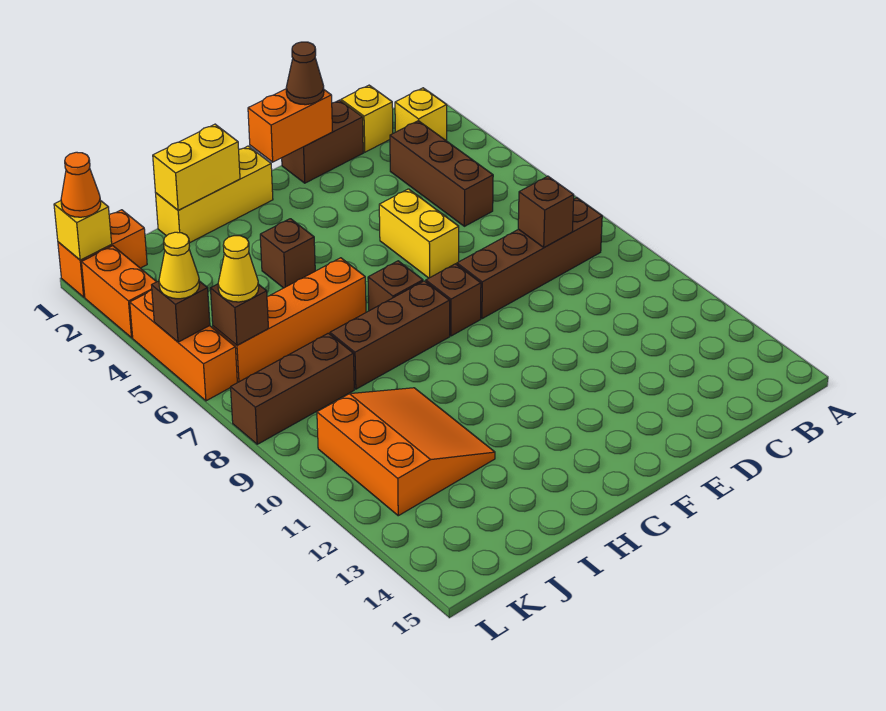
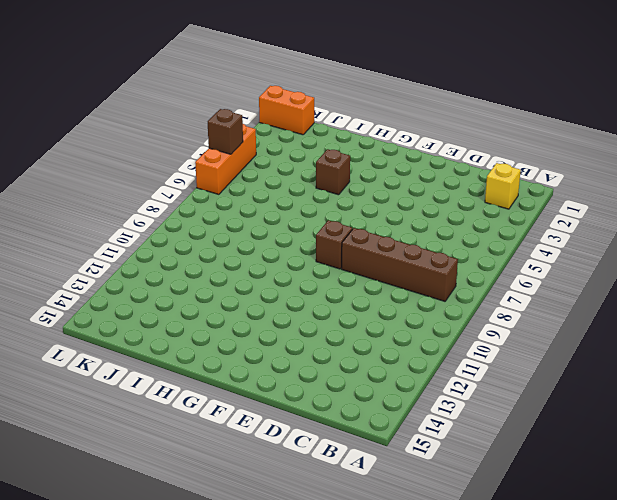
none -> yellow brick C1 level 1
none -> brown brick C3:C5 level 1
none -> brown brick D1:E1 level 1

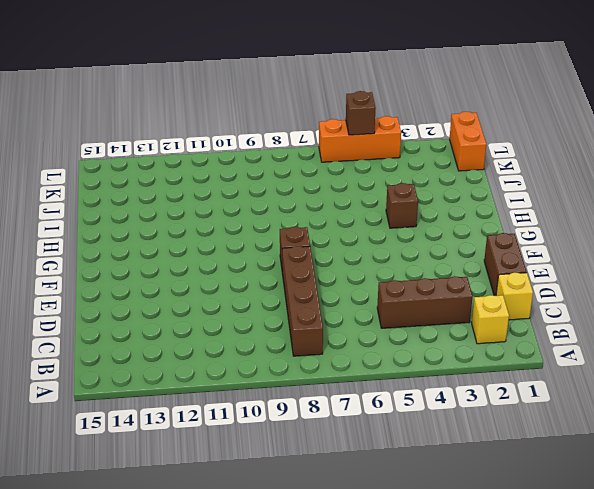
none -> yellow brick E5:E6 level 1
none -> yellow brick G1:I1 level 1
none -> brown brick G7 level 1

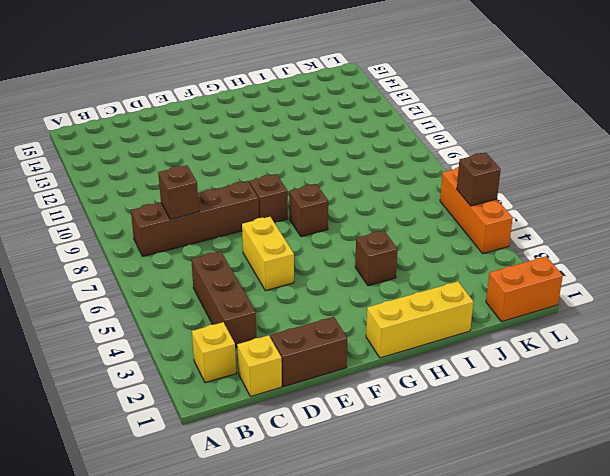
none -> brown brick G8:I8 level 1
none -> orange brick H6:K6 level 1
none -> orange slope I10:K12 level 1 top K

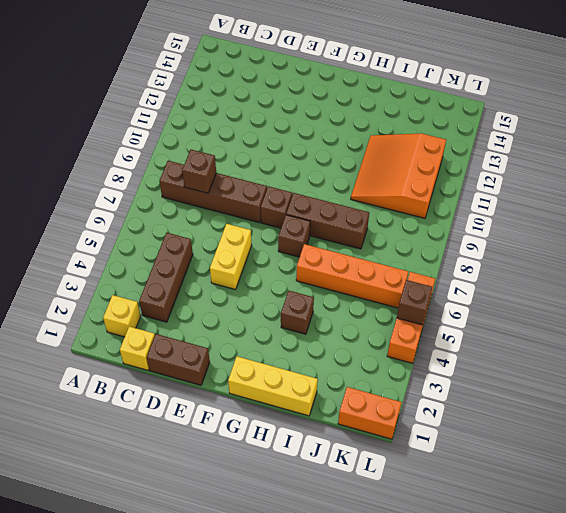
none -> brown brick J8:L8 level 1
none -> orange brick L2:L3 level 1
none -> orange brick E1:F1 level 2

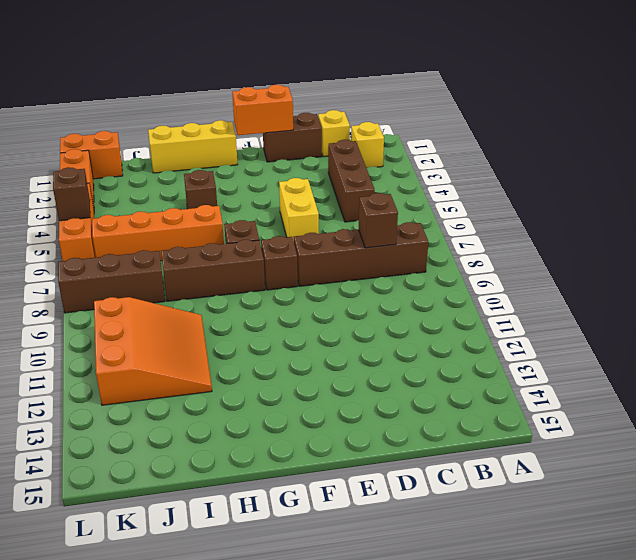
none -> yellow brick H1:I1 level 2
none -> brown brick K6 level 2
none -> yellow brick L1 level 2

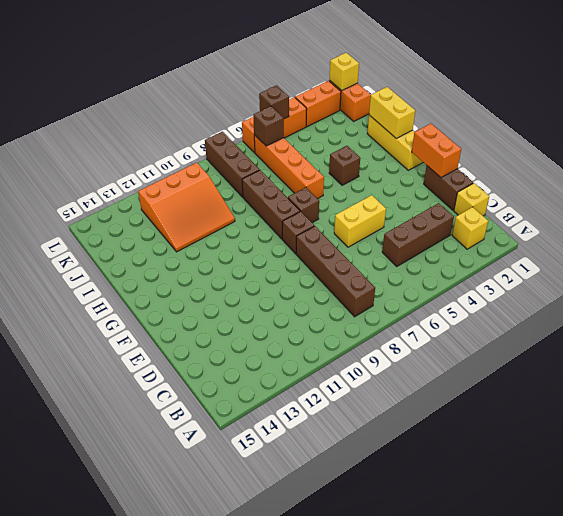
none -> brown brick C8 level 2
none -> brown cone E1 level 3
none -> yellow cone K6 level 3

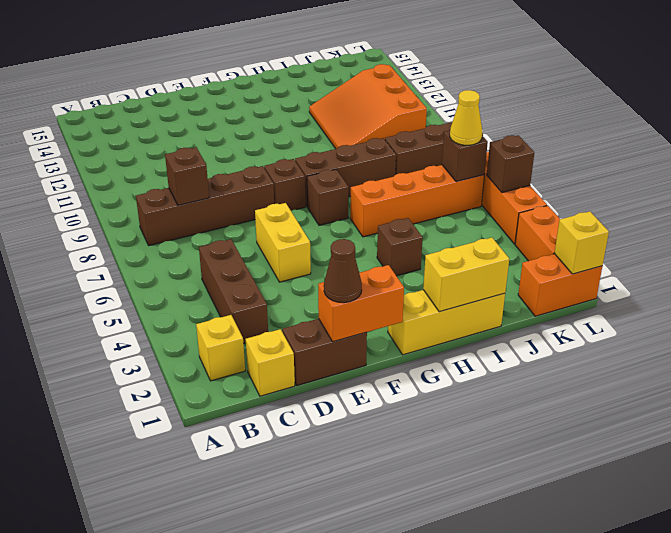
none -> orange cone L1 level 3
none -> yellow cone L5 level 3

